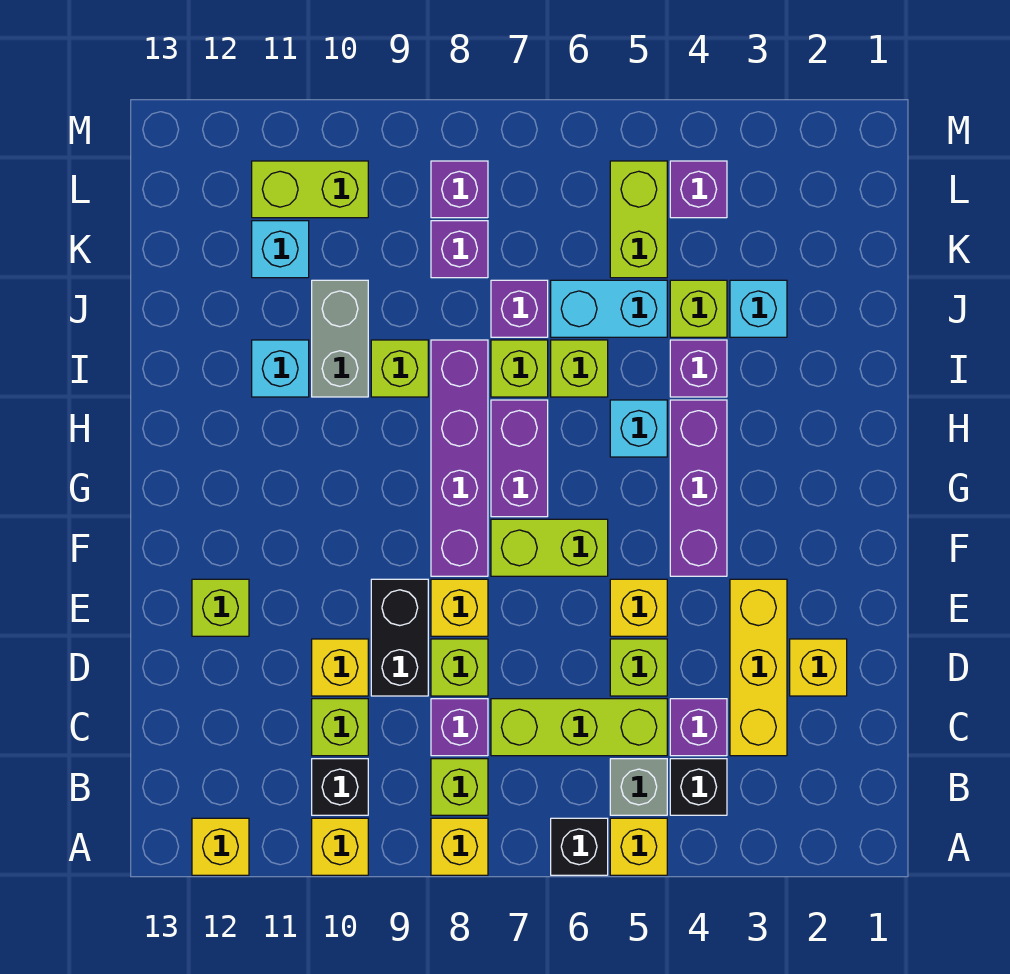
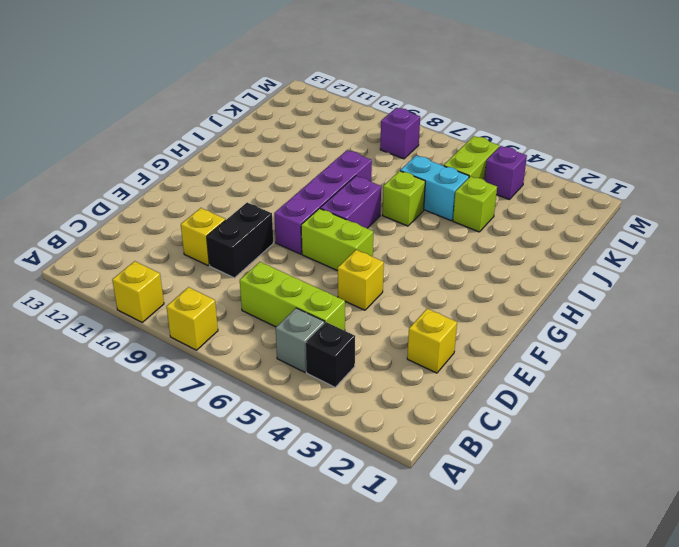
none -> yellow brick A5 level 1
none -> black brick A6 level 1
none -> yellow brick A12 level 1
none -> lime brick B8 level 1

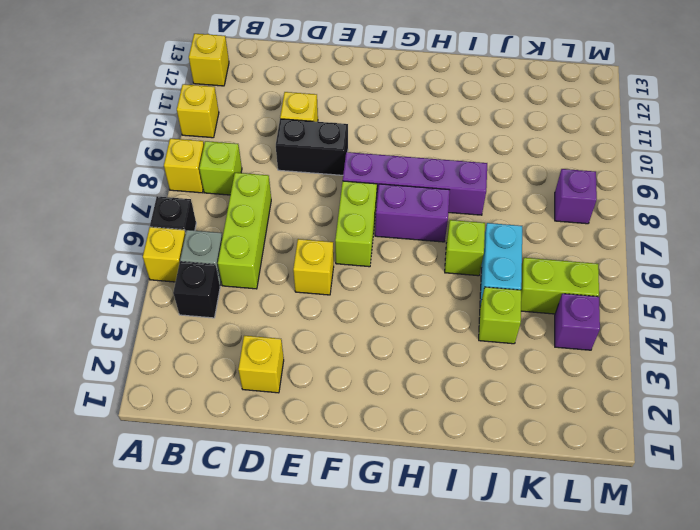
none -> black brick B10 level 1
none -> yellow brick C3:E3 level 1
none -> purple brick C4 level 1
none -> purple brick C8 level 1

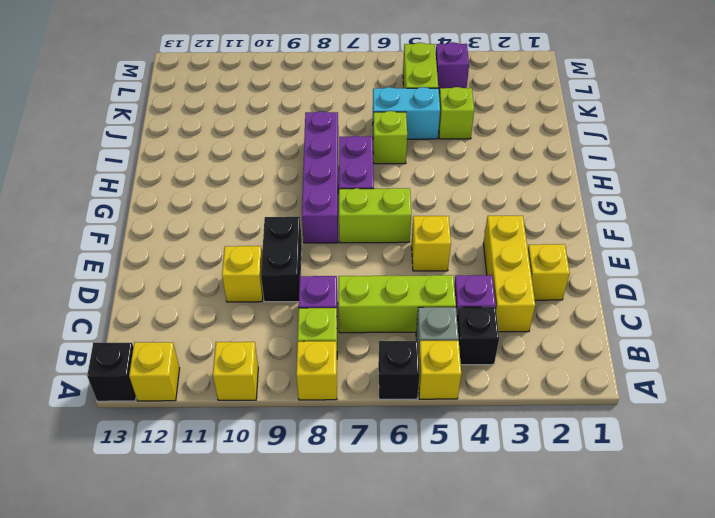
black brick A13 level 1 -> black brick B10 level 1
none -> lime brick C10 level 1
none -> lime brick D5 level 1
none -> lime brick D8 level 1
none -> yellow brick E8 level 1

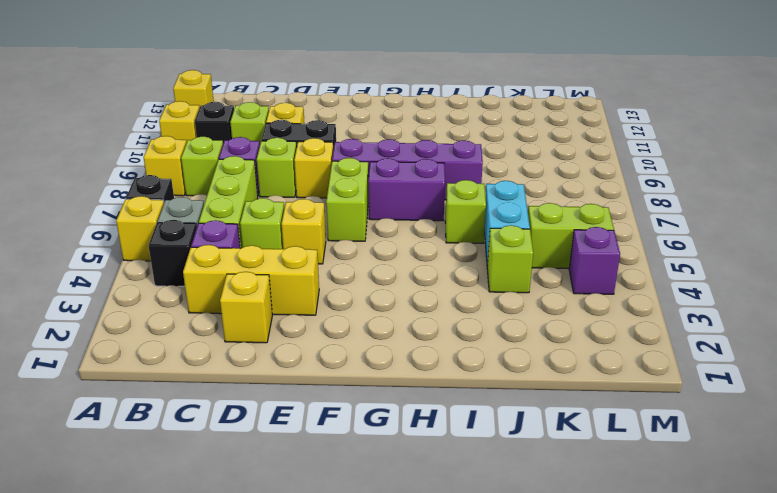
none -> lime brick E12 level 1
none -> purple brick F4:H4 level 1
none -> cyan brick H5 level 1
none -> purple brick I4 level 1

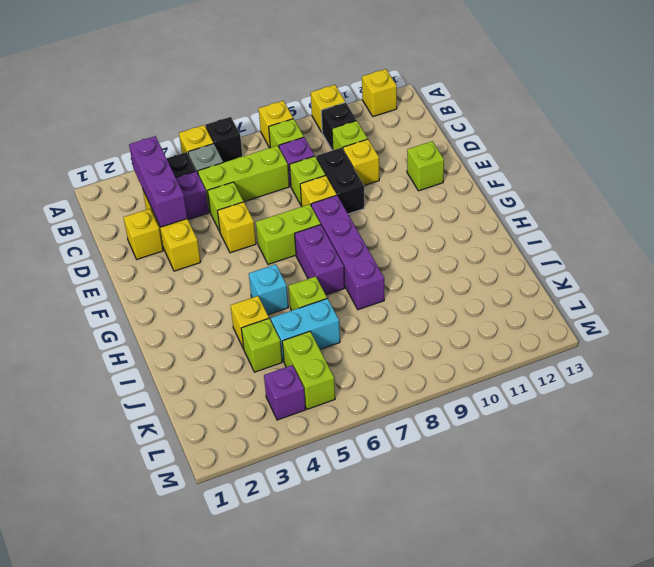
purple brick B3:D3 level 2 -> purple brick F4:H4 level 1
yellow brick I4 level 1 -> purple brick I4 level 1
none -> lime brick I7 level 1
none -> lime brick I9 level 1
none -> grey brick I10:J10 level 1
none -> cyan brick I11 level 1

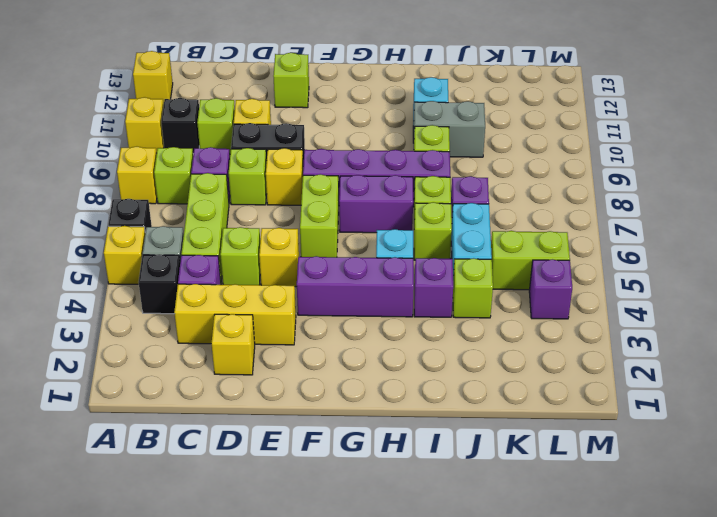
none -> cyan brick J3 level 1
none -> purple brick K8 level 1
none -> cyan brick K11 level 1
none -> purple brick L8 level 1

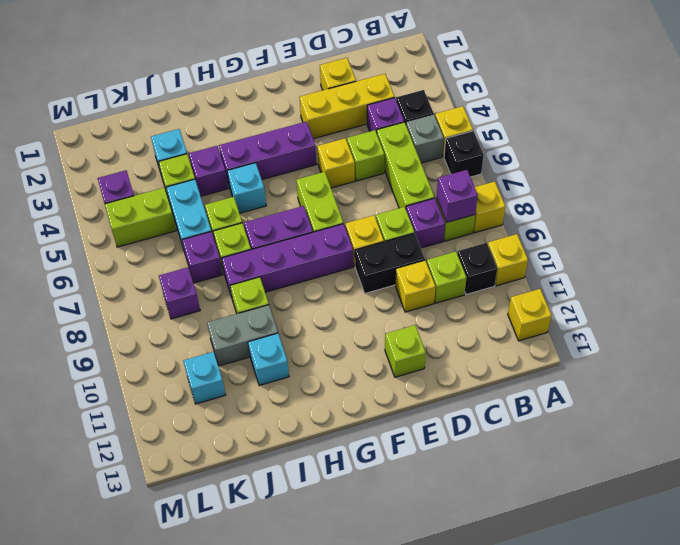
purple brick B8 level 2 -> purple brick L8 level 1
none -> lime brick L10:L11 level 1

